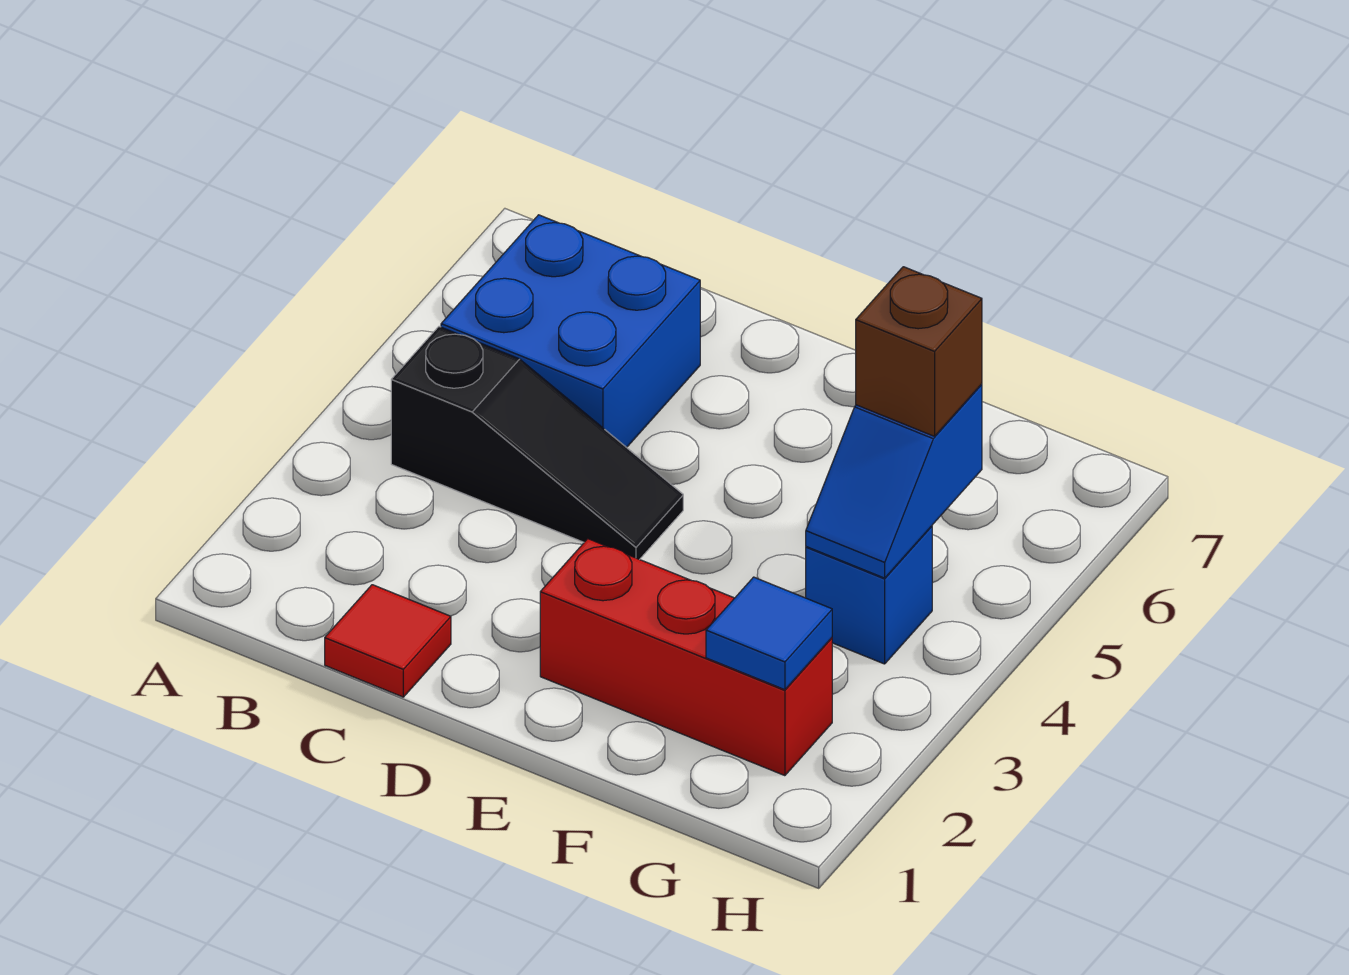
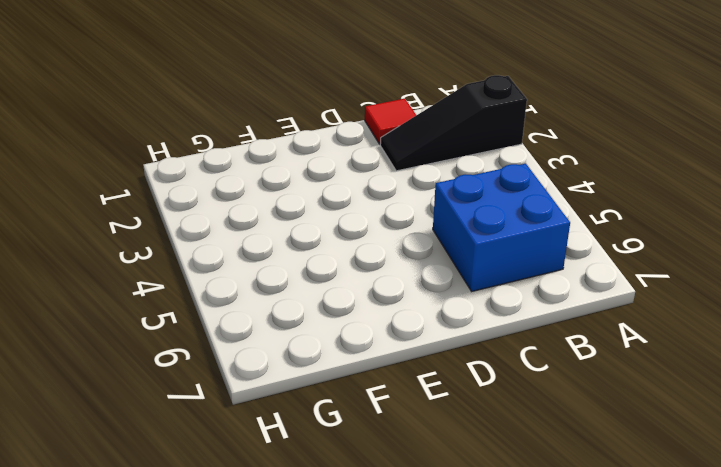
black slope A2:C2 level 1 top A -> black slope B4:D4 level 1 top B
none -> red brick E2:G2 level 1
none -> blue brick G4 level 1

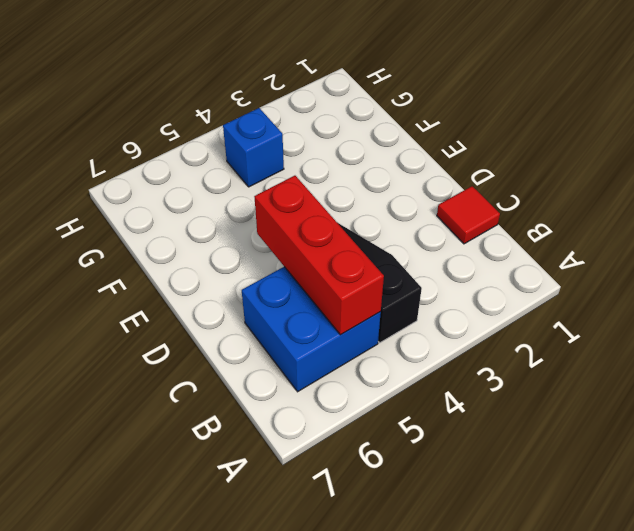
red brick B5:D5 level 2 -> red brick E2:G2 level 1
none -> blue tile G2 level 2
none -> blue slope G4:G5 level 2 top 5

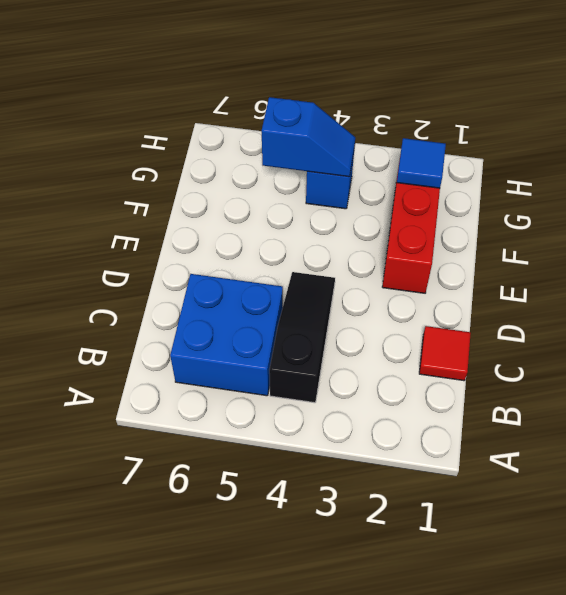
none -> brown brick G5 level 3

